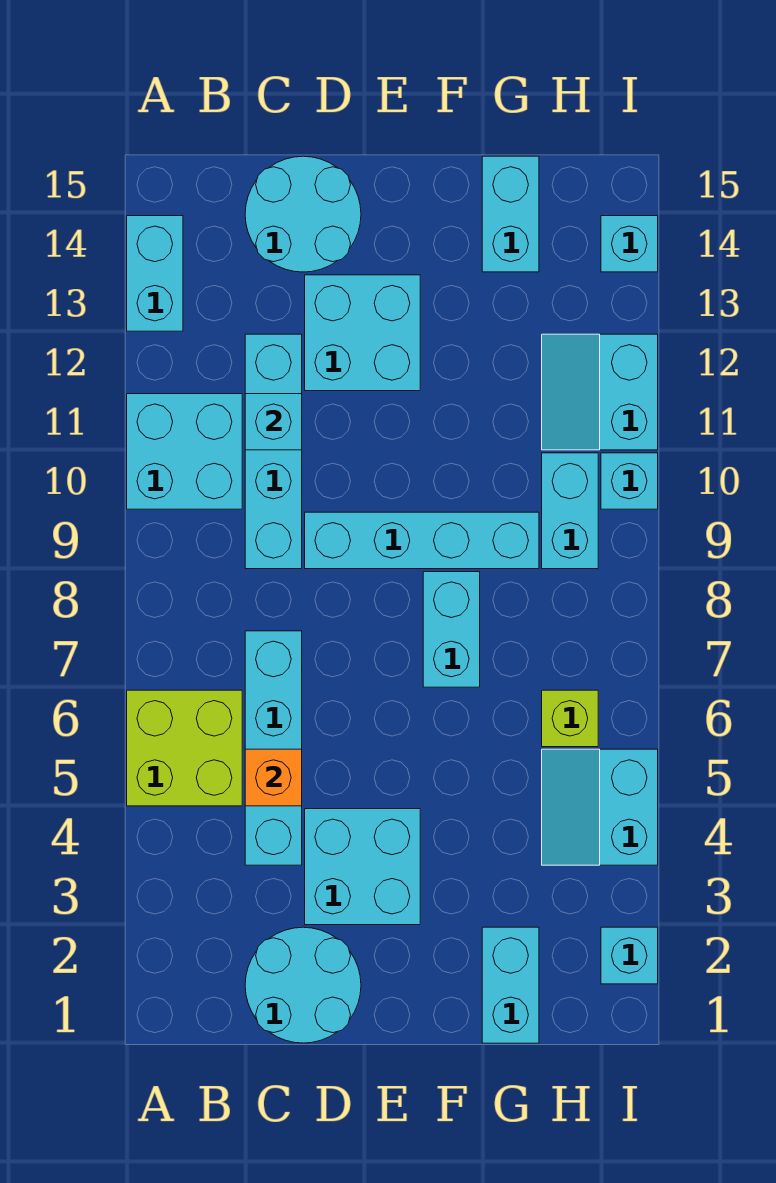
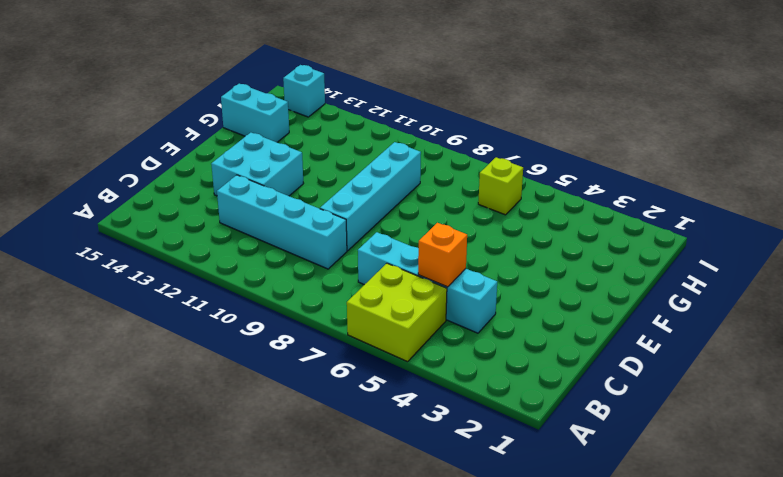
none -> cyan brick A10:B11 level 1
none -> cyan brick A13:A14 level 1
none -> cyan round brick C1:D2 level 1

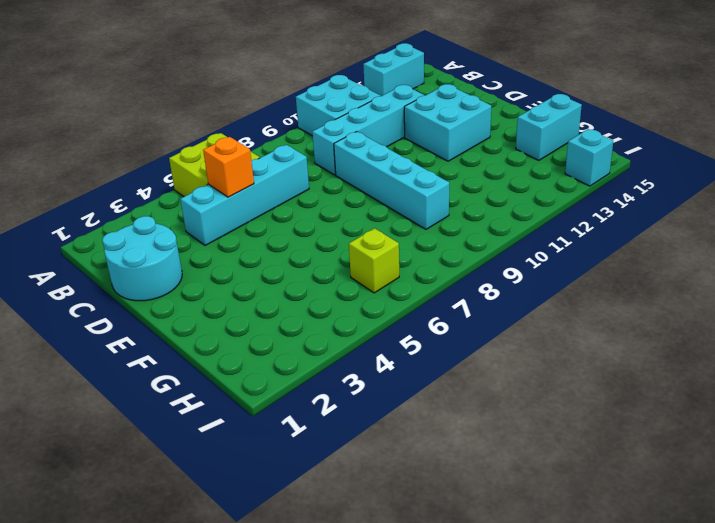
none -> cyan round brick C14:D15 level 1
none -> cyan brick D3:E4 level 1
none -> cyan brick F7:F8 level 1

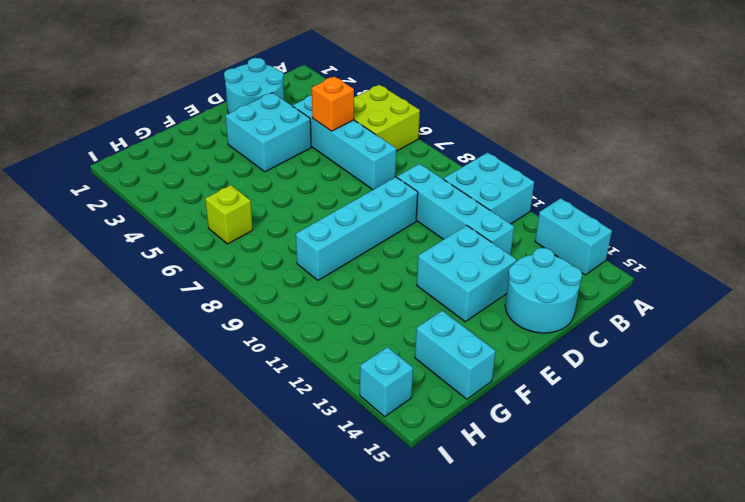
none -> cyan brick F7:F8 level 1
none -> cyan brick G1:G2 level 1
none -> cyan slope H4:I5 level 1 top I

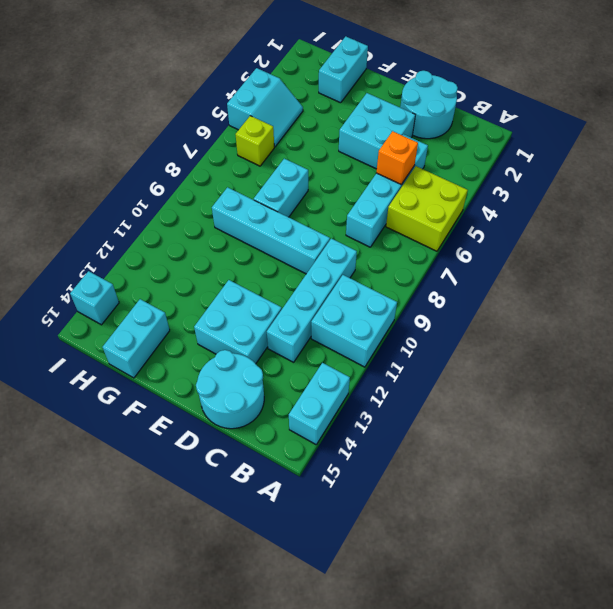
none -> cyan brick H9:H10 level 1
none -> cyan slope H11:I12 level 1 top I
none -> cyan brick I2 level 1

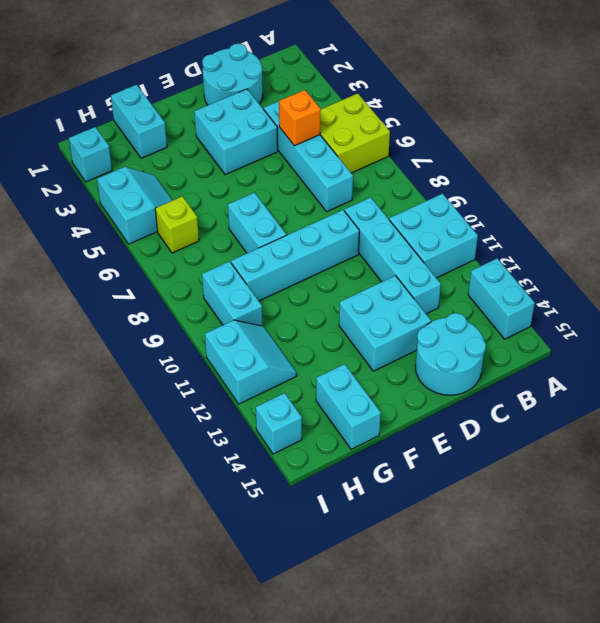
none -> cyan brick I10 level 1
none -> cyan brick C11 level 2

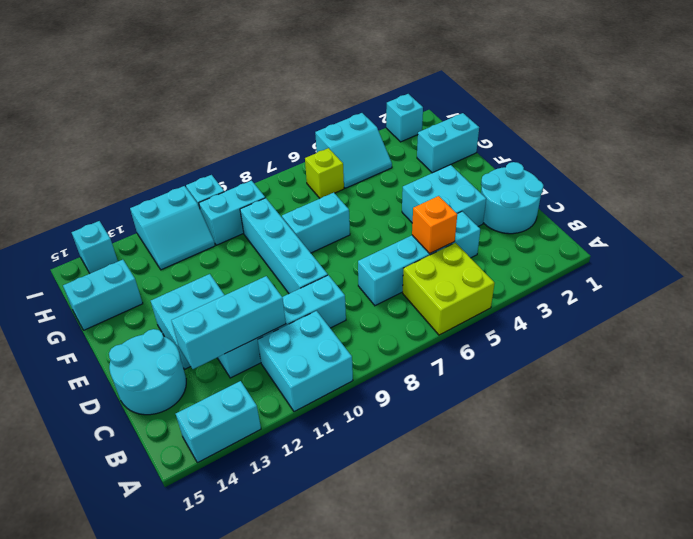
cyan brick C11:C13 level 2 -> cyan brick C11 level 2

